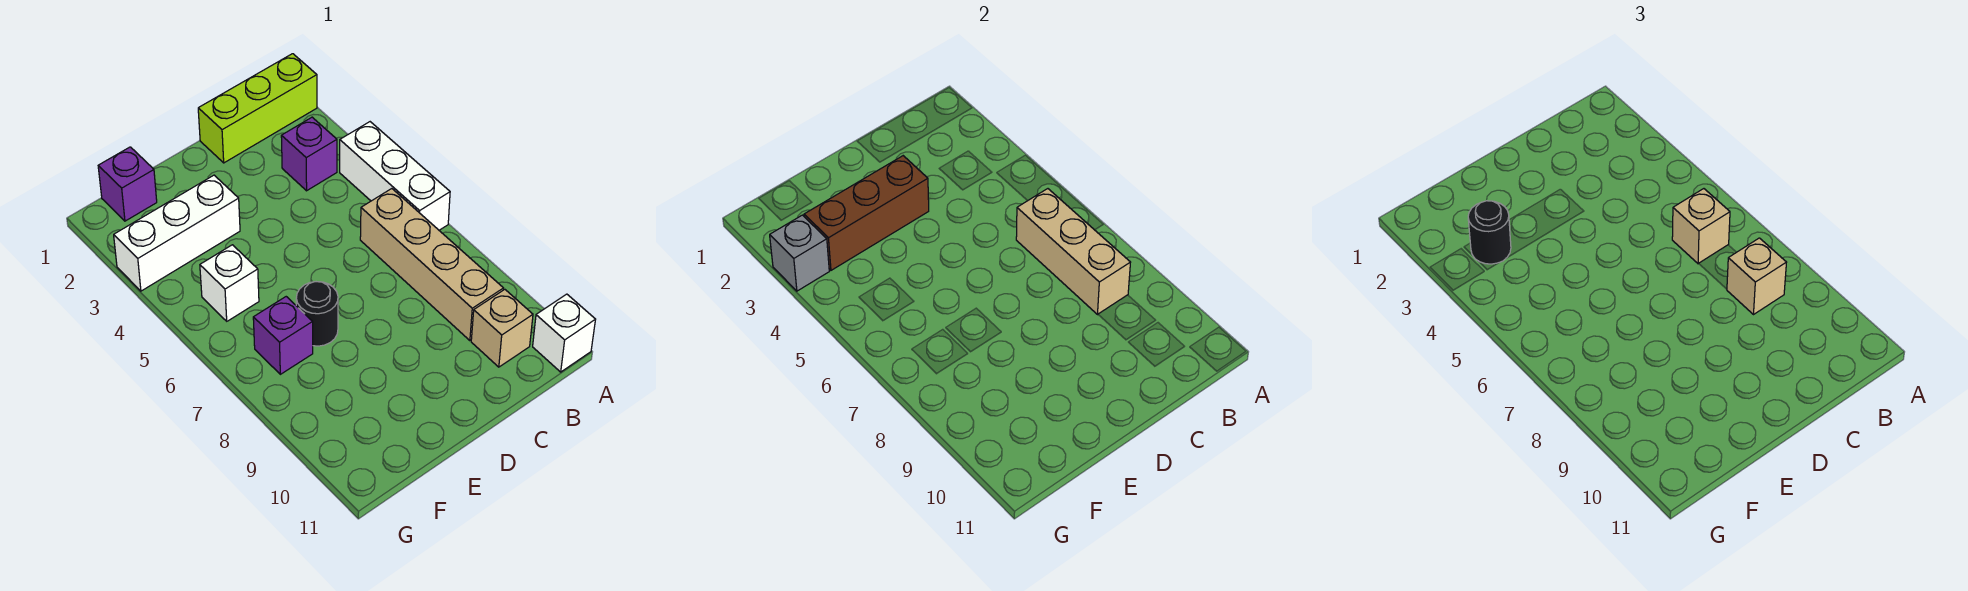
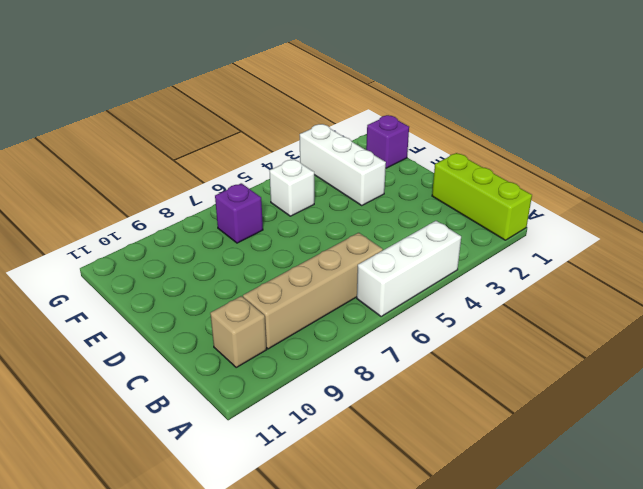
none -> white brick A11 level 1
none -> purple brick B3 level 1
none -> black round brick E7 level 1

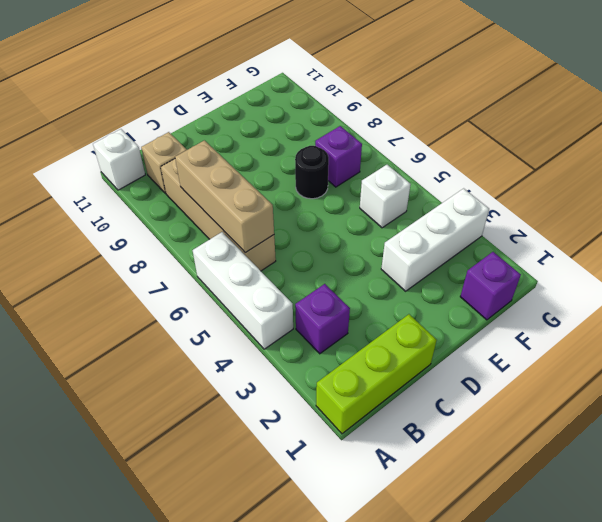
none -> brown brick D3:F3 level 2
none -> grey brick G3 level 2
none -> tan brick B6 level 3

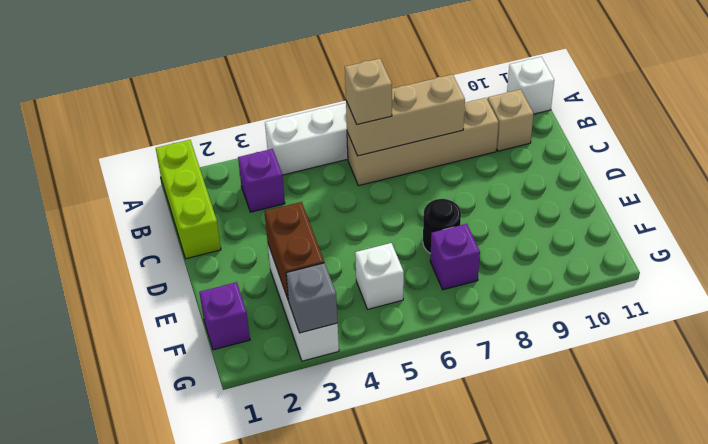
brown brick E3:F3 level 2 -> brown brick D3:F3 level 2
none -> tan brick B8 level 3
none -> black round brick F3 level 3

